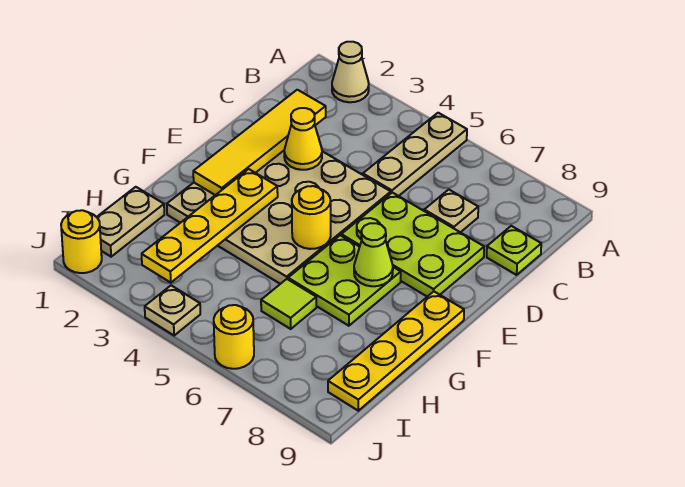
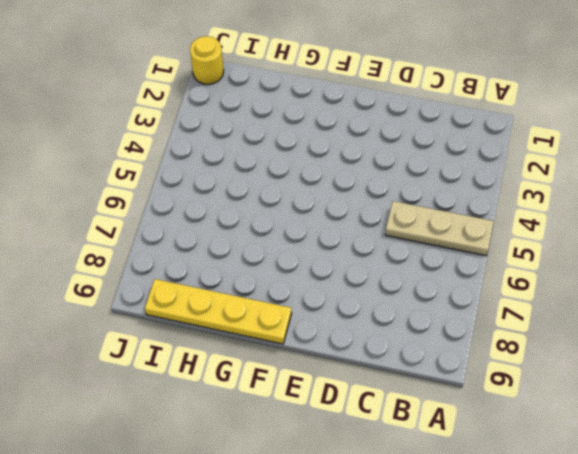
none -> tan cone A2 level 1
none -> tan plate C7 level 1
none -> lime plate C9 level 1

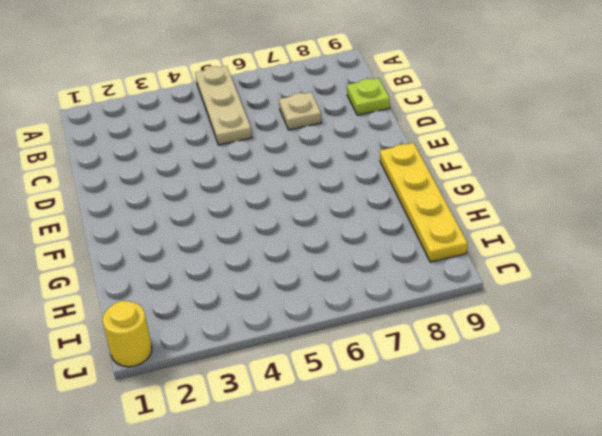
none -> tan cone A2 level 1
none -> tan plate D2:G5 level 1
none -> lime plate D6:E8 level 1

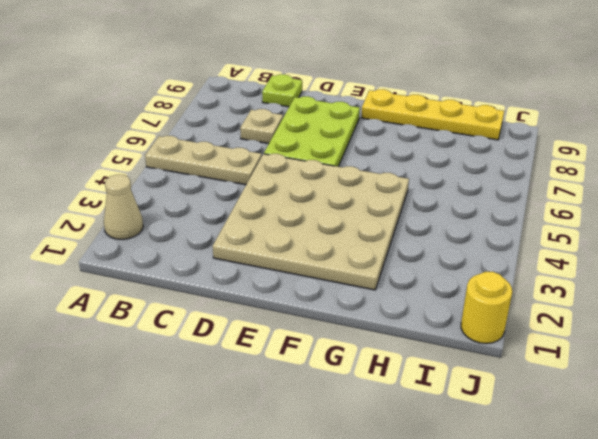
none -> lime plate F6:G7 level 1
none -> tan plate H1:I1 level 1
none -> lime tile H6 level 1

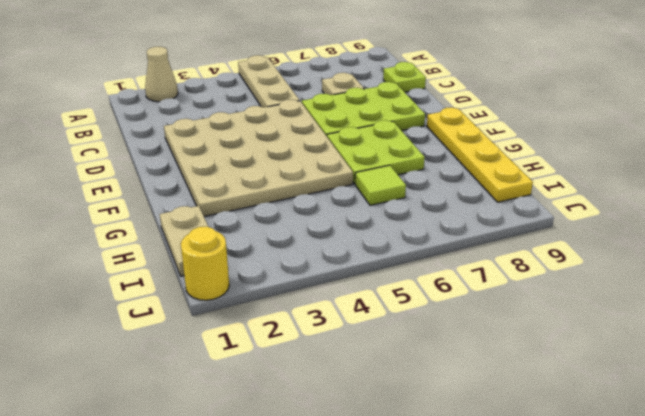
none -> tan plate J4 level 1
none -> yellow round brick J6 level 1
none -> yellow tile C2:F2 level 2

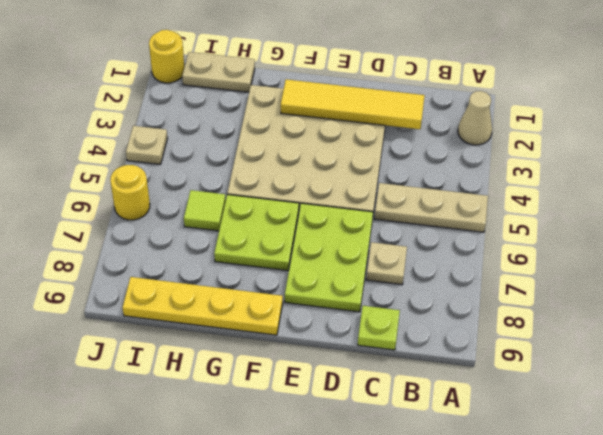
none -> yellow cone D3 level 2
none -> yellow plate F3:I3 level 2
none -> yellow round brick F5 level 2

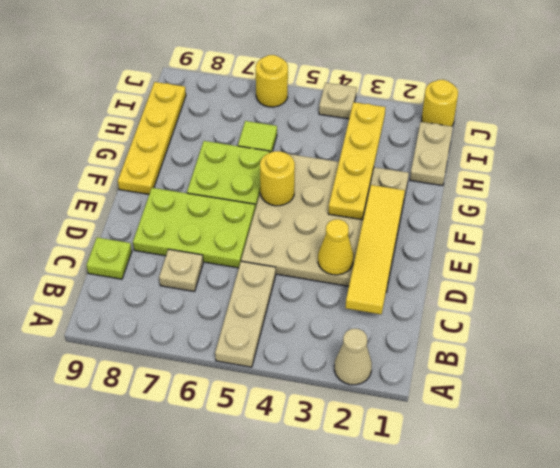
none -> lime cone F7 level 2

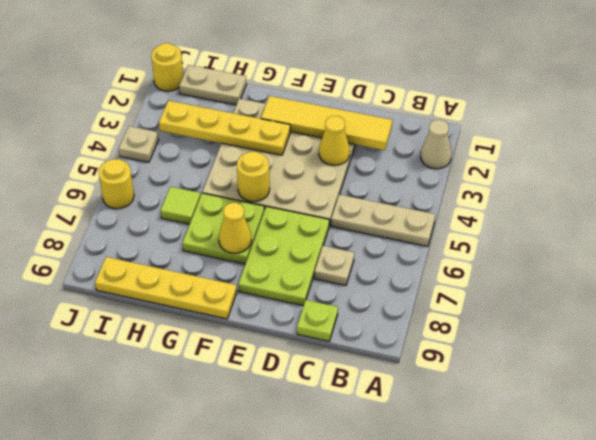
yellow cone F7 level 2 -> lime cone F7 level 2

